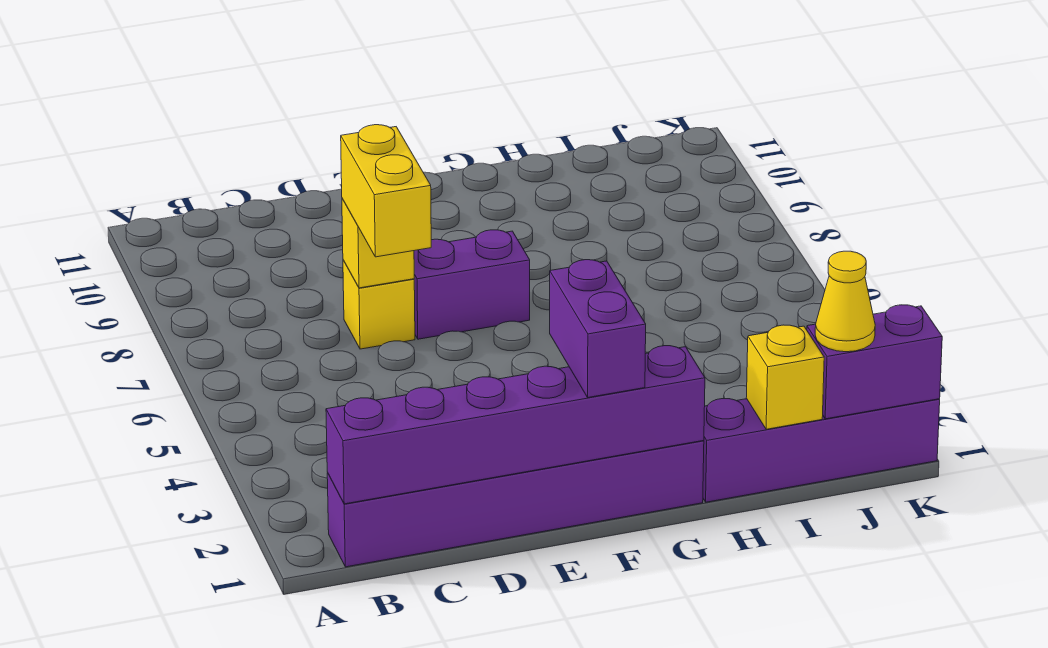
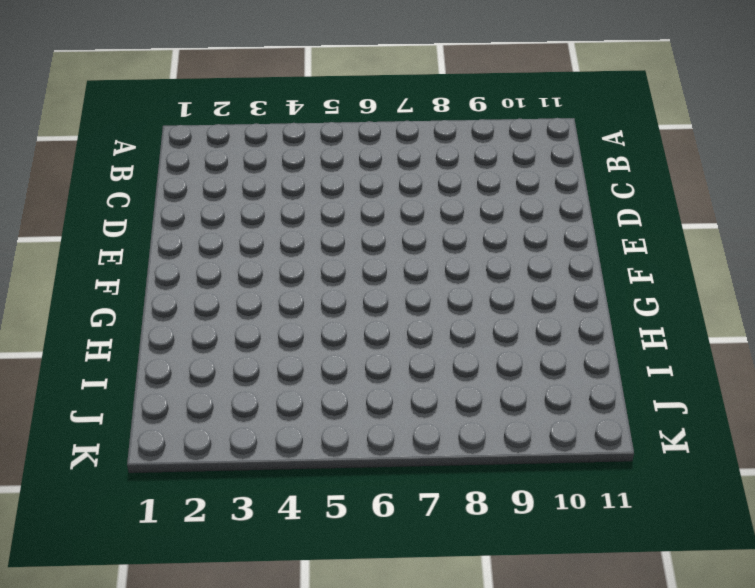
none -> purple brick B1:G1 level 1
none -> yellow brick D7 level 1

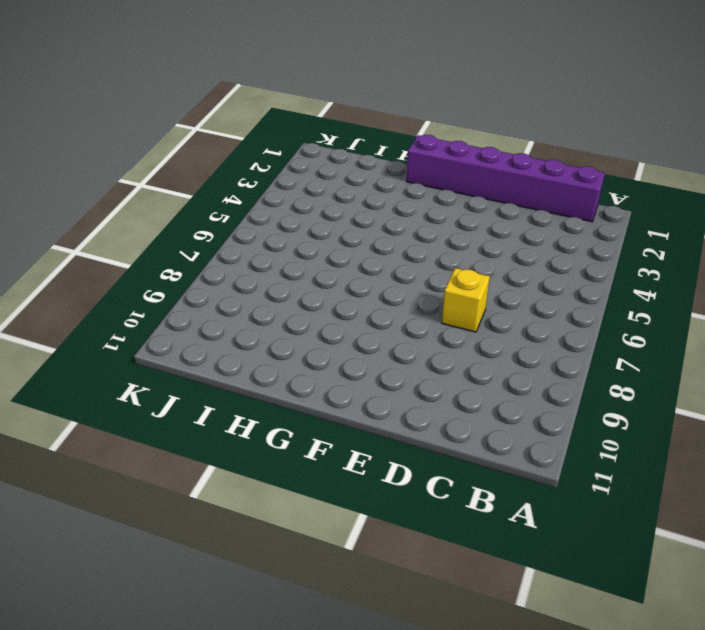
none -> purple brick E7:F7 level 1
none -> purple brick H1:K1 level 1

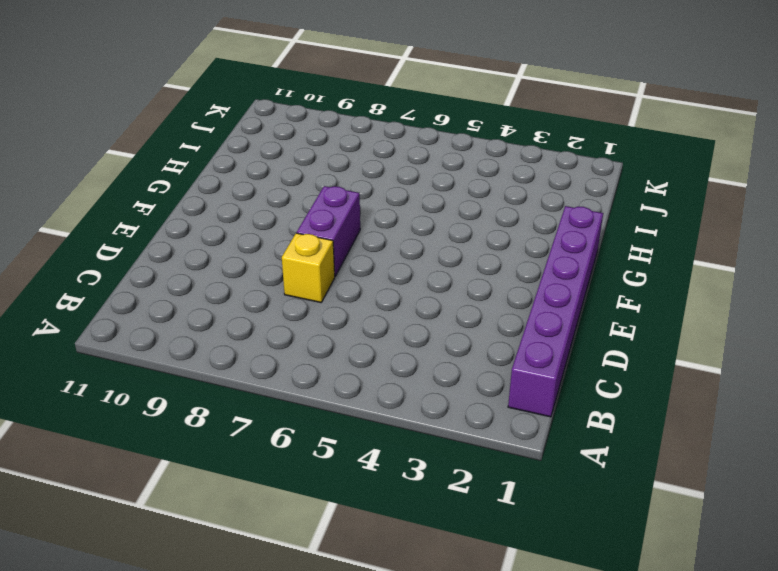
none -> purple brick H1:K1 level 1
none -> purple brick B1:G1 level 2

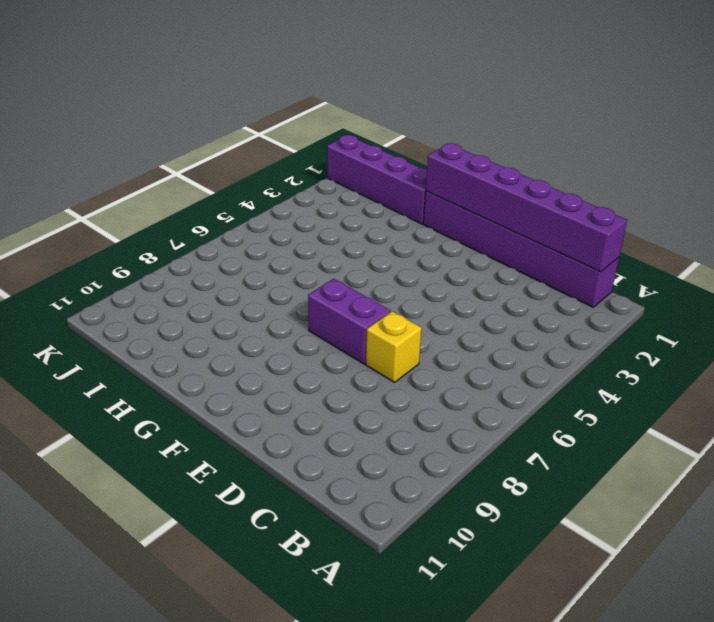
none -> yellow brick D7 level 2
none -> yellow brick I1 level 2

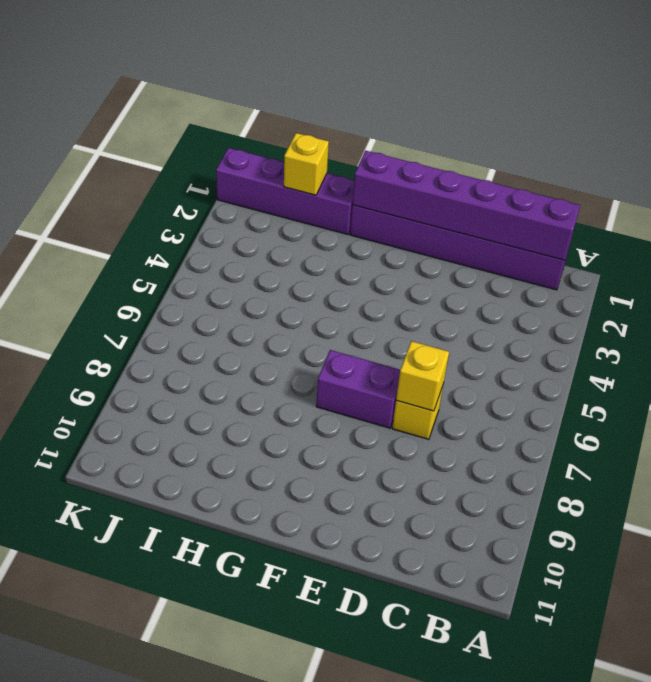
none -> purple brick J1:K1 level 2
none -> yellow brick D6:D7 level 3

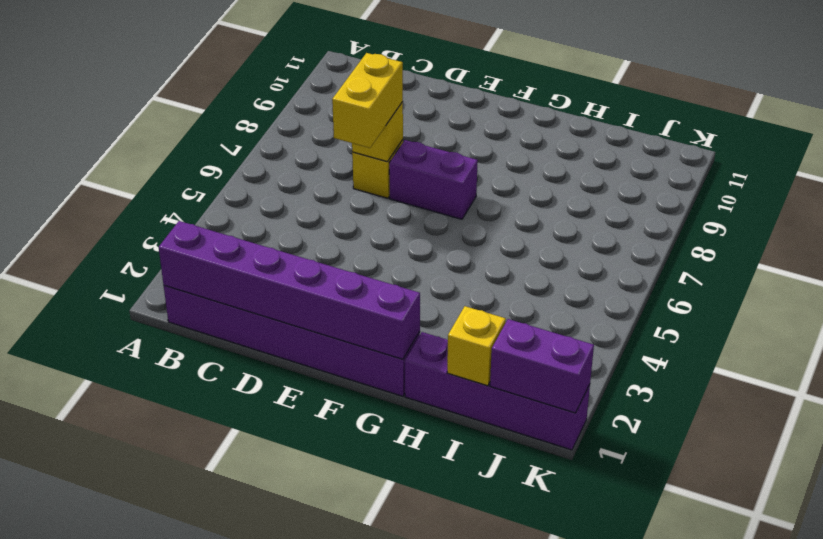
none -> purple brick F1:F2 level 3
none -> yellow cone J1 level 3

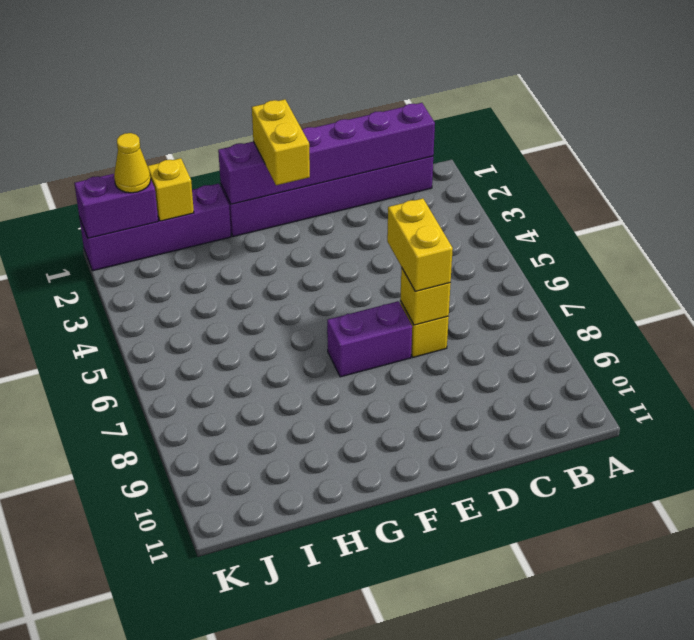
yellow brick F1:F2 level 3 -> purple brick F1:F2 level 3

